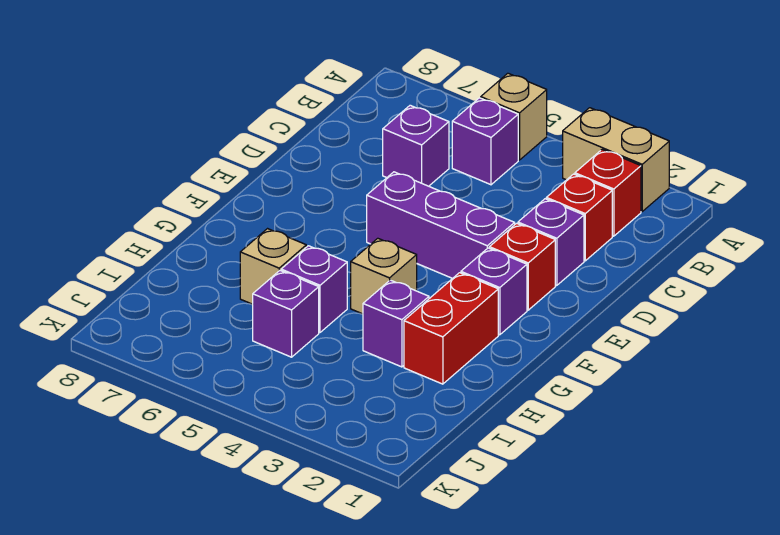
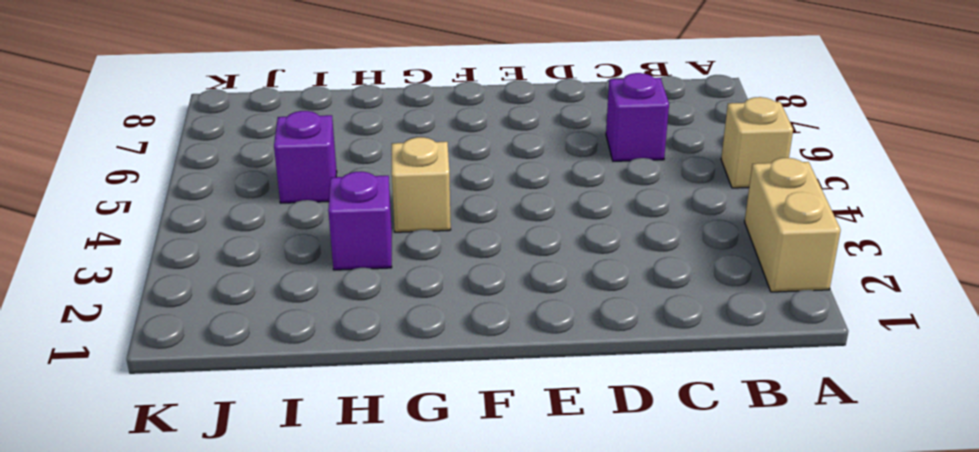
none -> red brick B2 level 1
none -> purple brick B5 level 1
none -> red brick C2 level 1

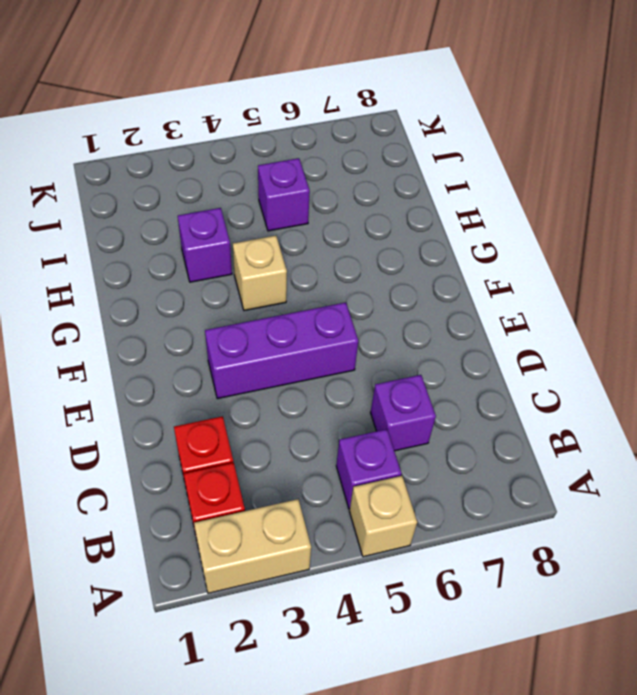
none -> purple brick D2 level 1
none -> red brick E2 level 1
none -> purple brick F2 level 1

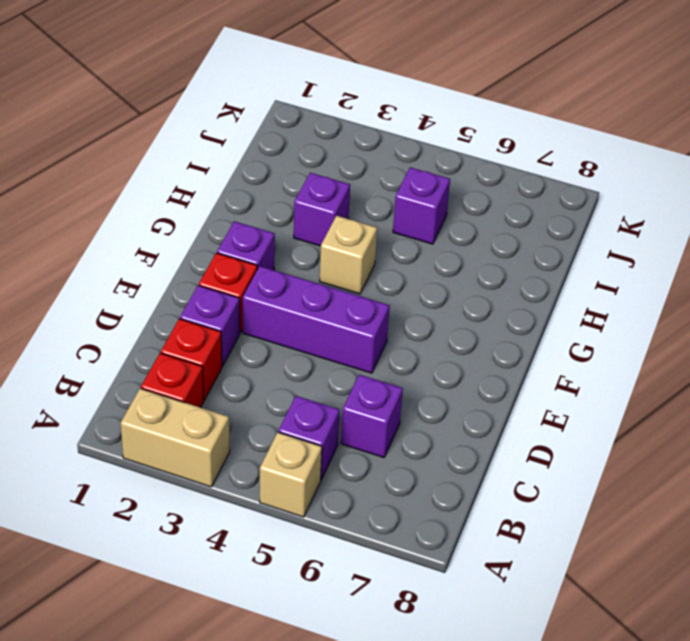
none -> red brick G2:H2 level 1
none -> purple brick H5 level 1
none -> tan brick H6 level 1

